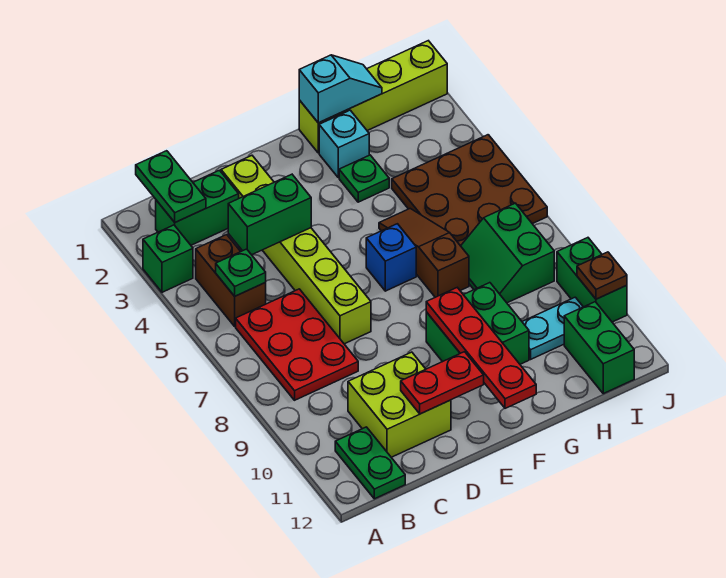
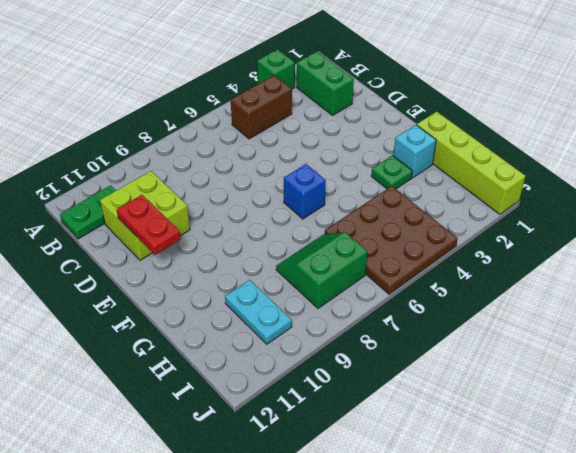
none -> red plate B6:C8 level 1
none -> lime brick D2:D7 level 1
none -> green brick F9:G10 level 1

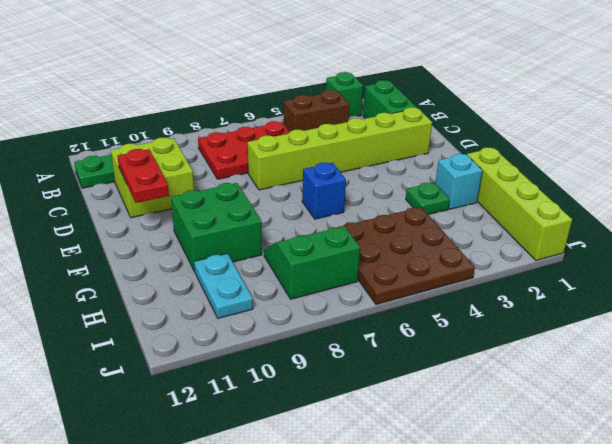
none -> brown slope G5:G7 level 1 top 7
none -> green brick I11:I12 level 1
none -> green brick J9:J10 level 1

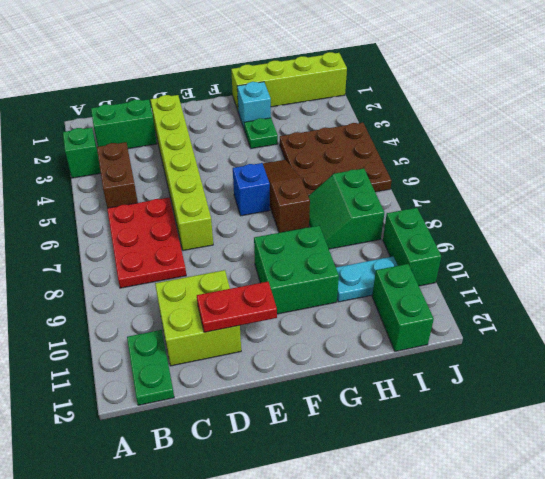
none -> green plate B1:B2 level 2
none -> green plate B5 level 2
none -> green brick C4:D4 level 2

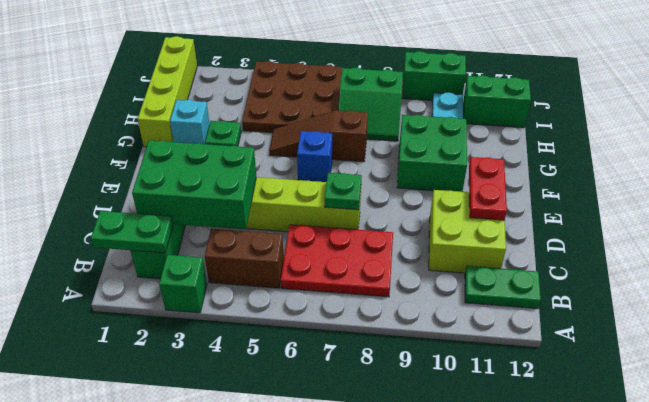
green brick C2:D4 level 2 -> green brick C4:D4 level 2
green plate D7 level 2 -> green plate B5 level 2
none -> red plate F9:F12 level 2
none -> cyan slope G1:H1 level 2 top G
none -> brown plate J10 level 2

